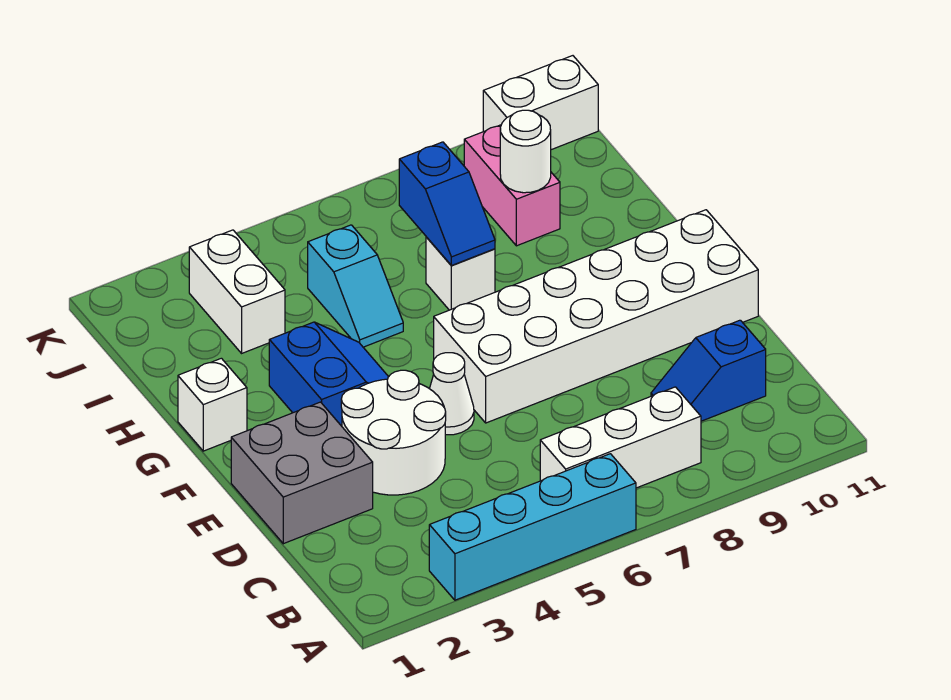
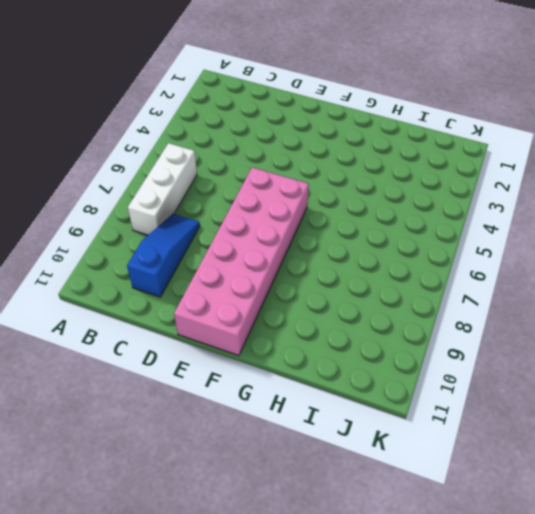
blue slope C8:C10 level 1 top 10 -> blue slope C9:C10 level 1 top 10
pink brick E6:F11 level 1 -> white brick E6:F11 level 1
none -> cyan brick A3:A6 level 1
none -> grey brick D1:E2 level 1
none -> white round brick D3:E4 level 1

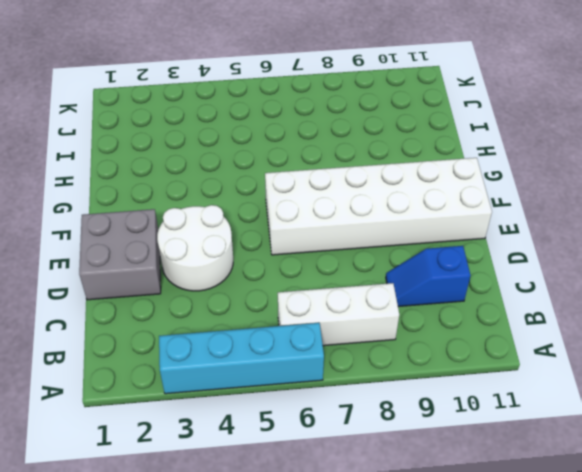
none -> white cone E5 level 1
none -> blue slope F3:G4 level 1 top 3
none -> white brick G1 level 1

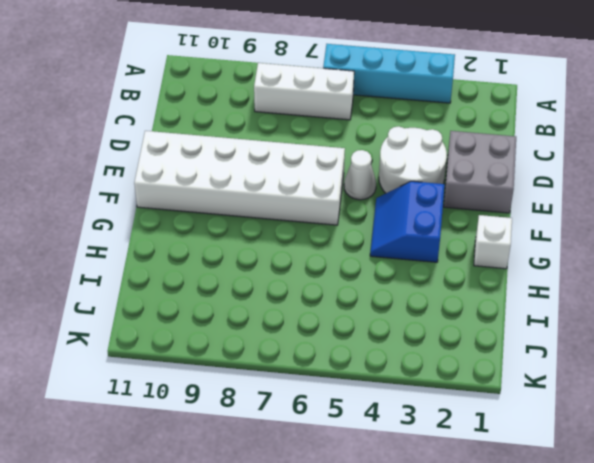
none -> blue slope C9:C10 level 1 top 10
none -> cyan slope H5:I5 level 1 top I
none -> white brick H7 level 1

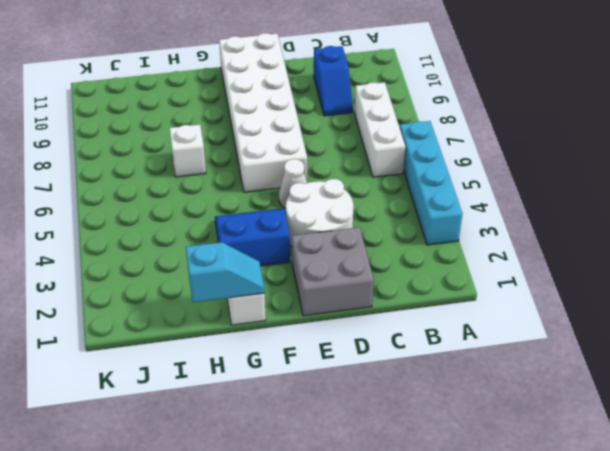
cyan slope G1:H1 level 2 top H -> cyan slope H5:I5 level 1 top I
none -> white brick I3:J3 level 1
none -> pink brick I9:J9 level 1
none -> white brick K10:K11 level 1

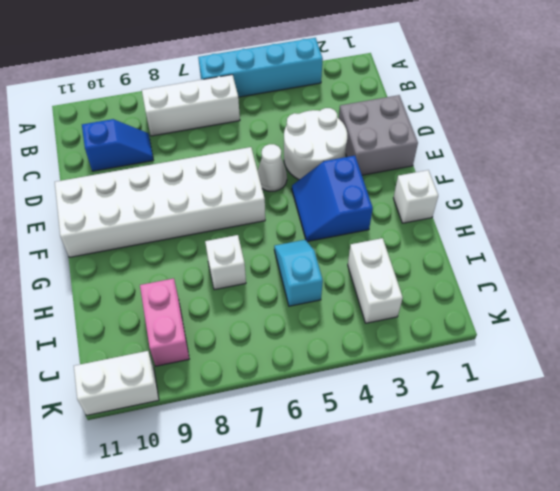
none -> blue slope H7:I7 level 2 top I
none -> white round brick I9 level 2

